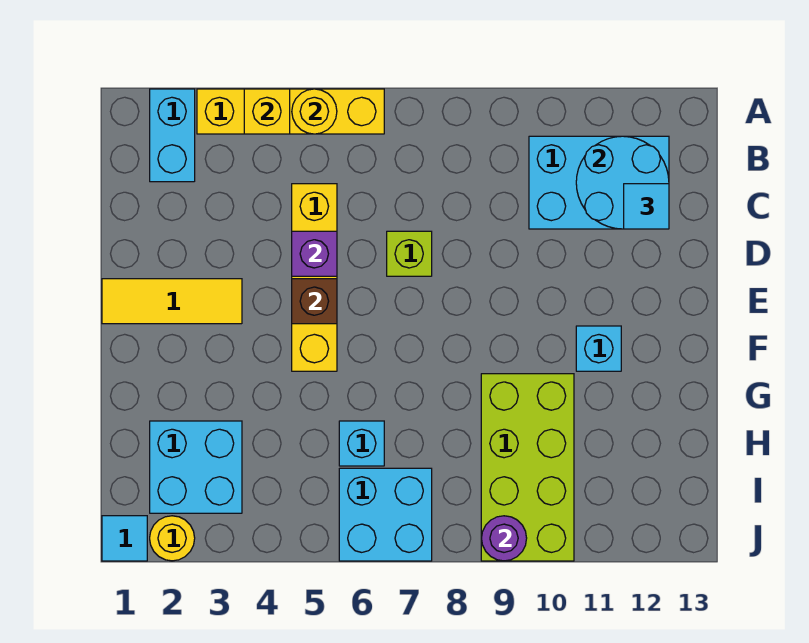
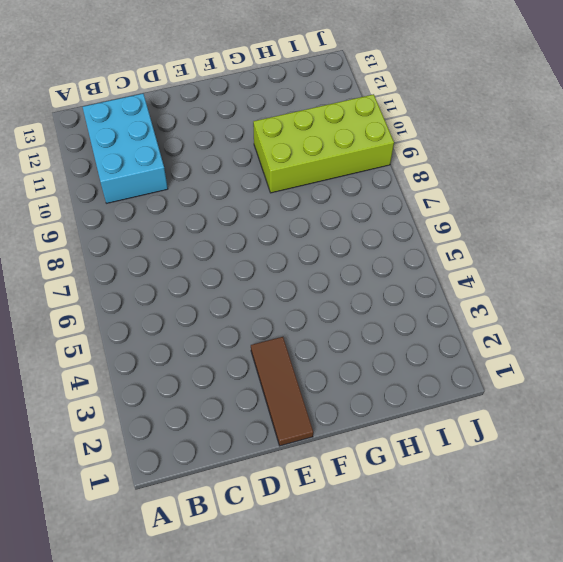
brown tile E1:E3 level 1 -> yellow tile E1:E3 level 1
none -> cyan brick A2:B2 level 1
none -> yellow brick A3:A6 level 1
none -> yellow brick C5:F5 level 1

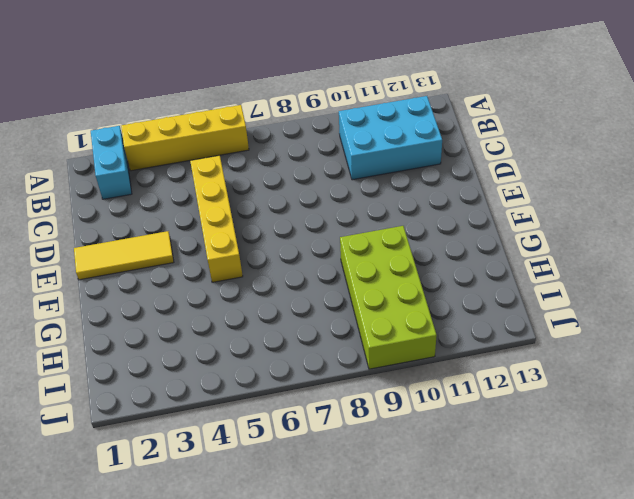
none -> lime brick D7 level 1
none -> cyan brick F11 level 1
none -> cyan brick H2:I3 level 1

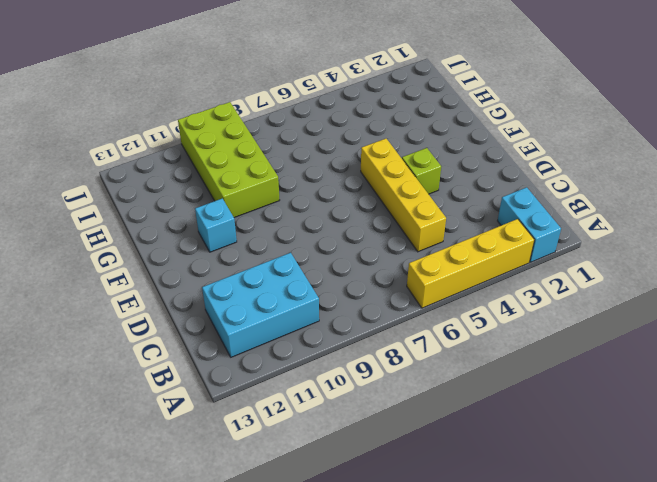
lime brick E4 level 1 -> lime brick D7 level 1
none -> yellow tile E1:E3 level 1
none -> cyan brick H2:I3 level 1
none -> cyan brick H6 level 1

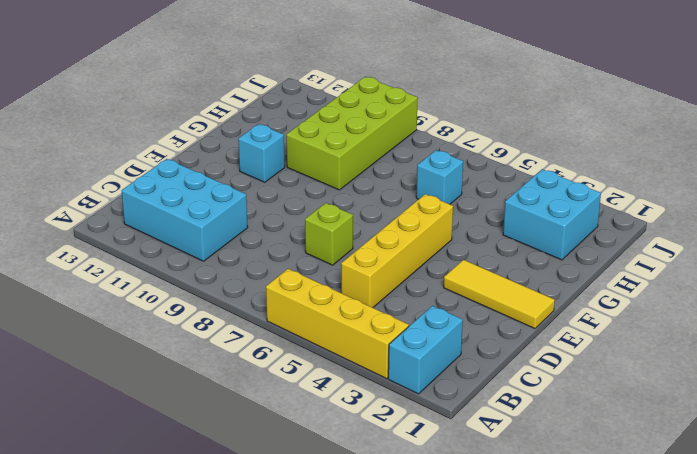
none -> cyan brick I6:J7 level 1
none -> cyan tile J1 level 1
none -> yellow round brick J2 level 1

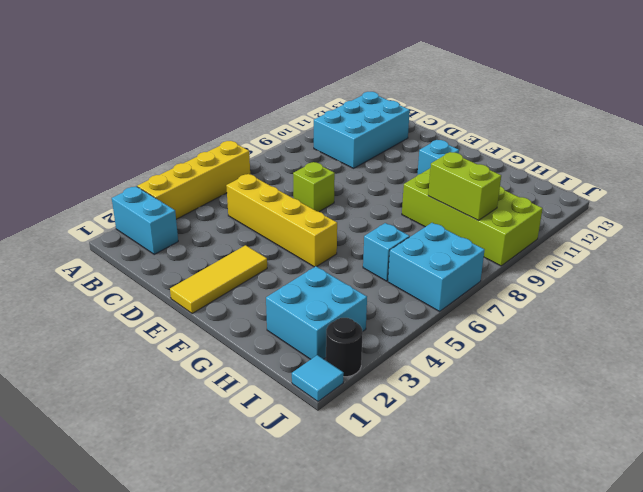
lime brick H9:I9 level 2 -> none
black round brick J2 level 1 -> yellow round brick J2 level 1
none -> yellow brick A4 level 2
none -> yellow round brick A5 level 2
none -> cyan round brick B11:C12 level 2

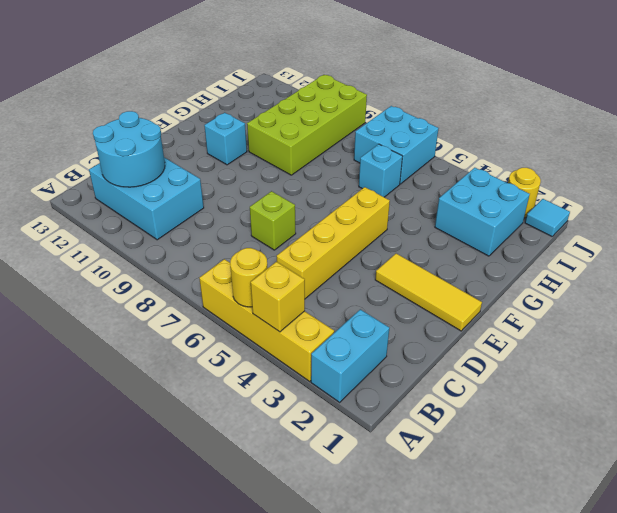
none -> purple brick D5 level 2
none -> brown brick E5 level 2
none -> purple round brick J9 level 2

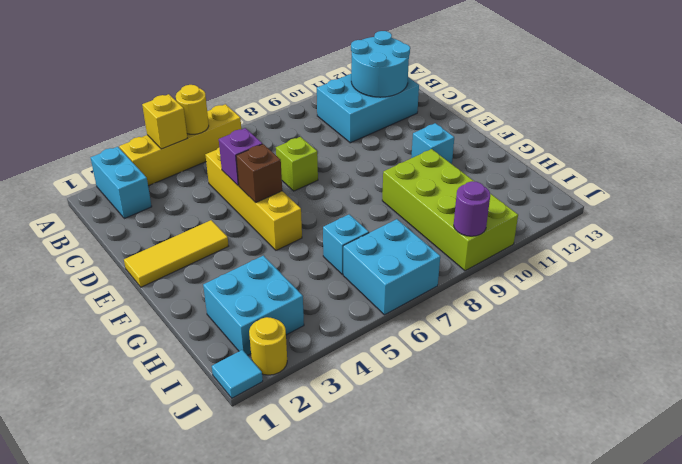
none -> cyan tile C12 level 3

